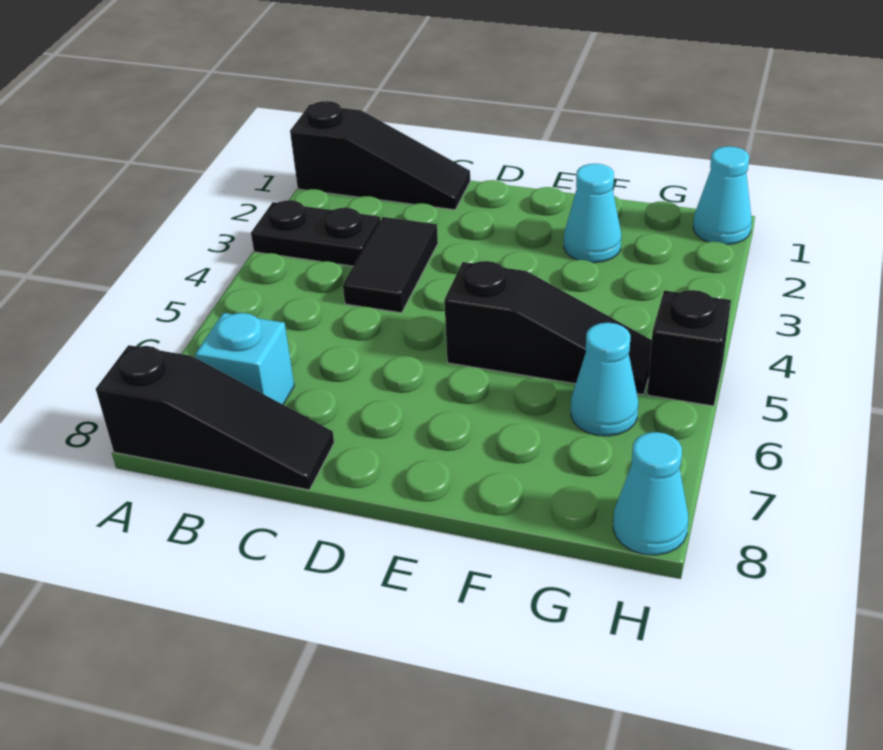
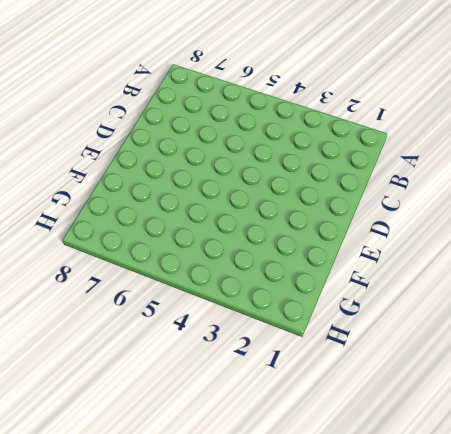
none -> black slope A1:C1 level 1 top A
none -> black plate A3:B3 level 1

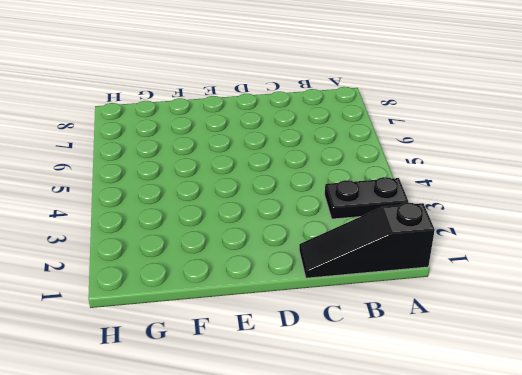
none -> black slope A8:C8 level 1 top A
none -> cyan brick B7 level 1

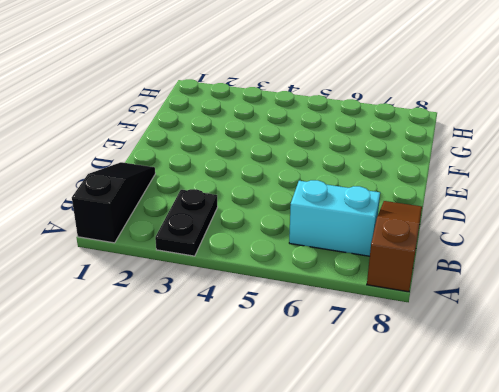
brown slope A8:C8 level 1 top A -> black slope A8:C8 level 1 top A
cyan brick B6:B7 level 1 -> cyan brick B7 level 1
none -> black tile C3:C4 level 1
none -> black slope E5:G5 level 1 top E

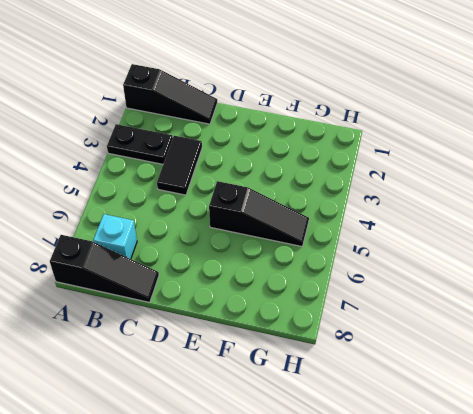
none -> cyan cone F2 level 1
none -> cyan cone G6 level 1

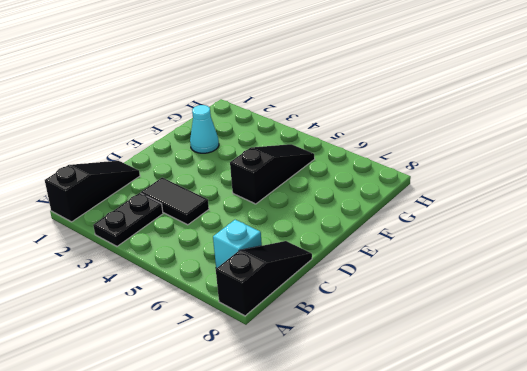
none -> cyan cone G6 level 1
none -> cyan cone H1 level 1

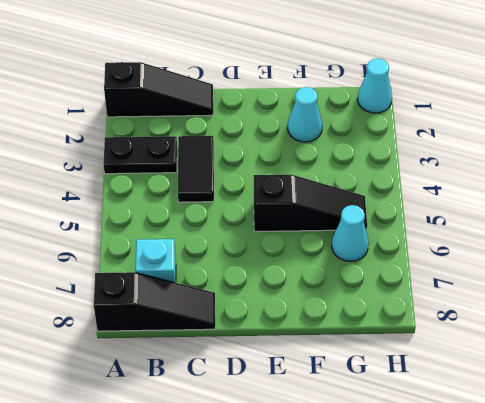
none -> black brick H5 level 1
none -> cyan cone H8 level 1

